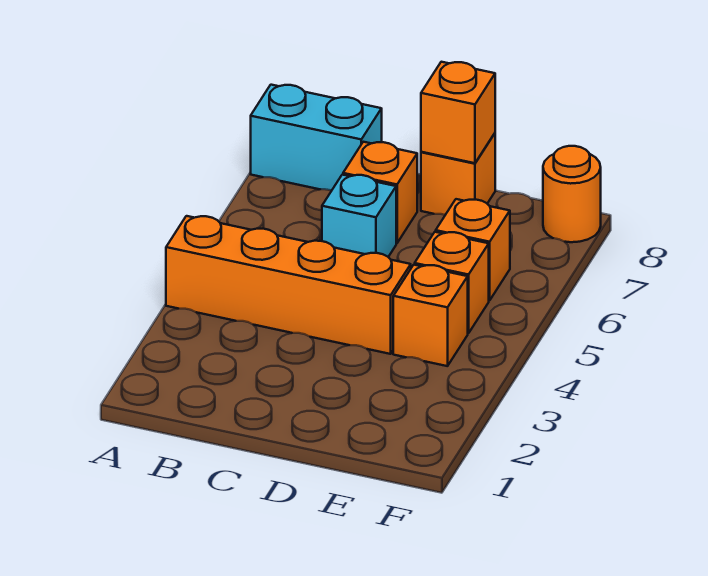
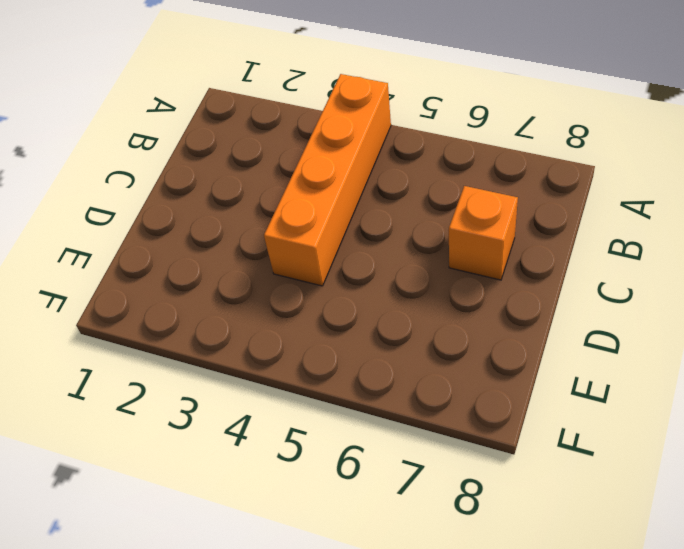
none -> cyan brick A8:B8 level 1
none -> cyan brick C6 level 1

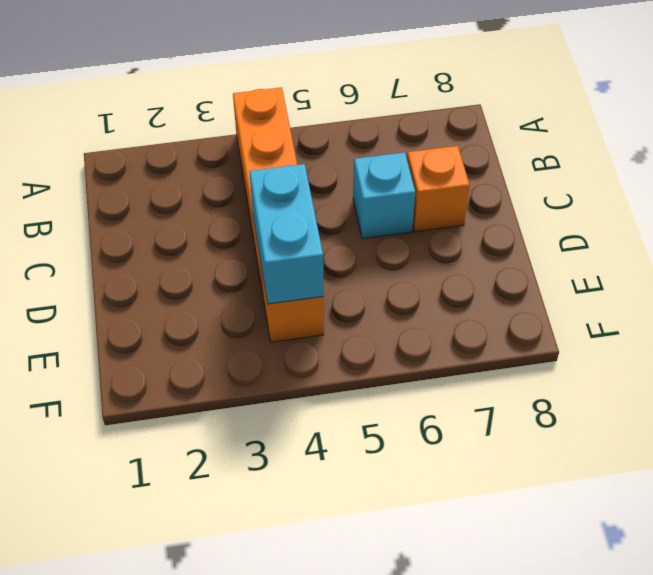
cyan brick D4:E4 level 2 -> cyan brick A8:B8 level 1
none -> orange brick D8 level 1
none -> orange brick E5 level 1

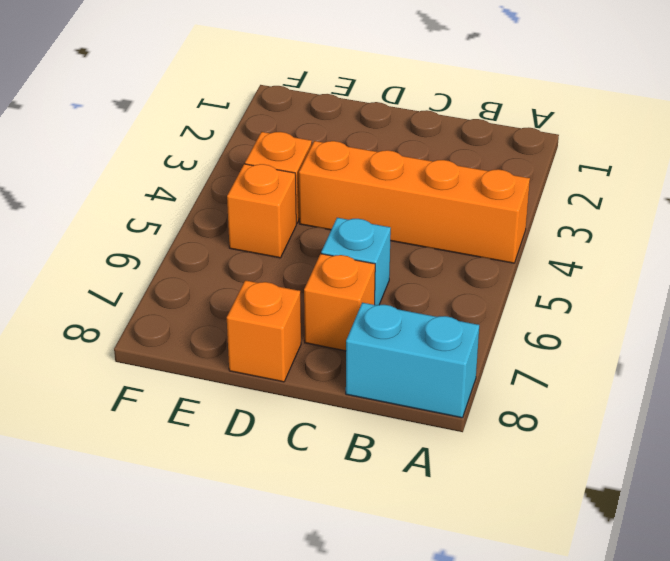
none -> orange brick E6 level 1
none -> orange round brick F8 level 1

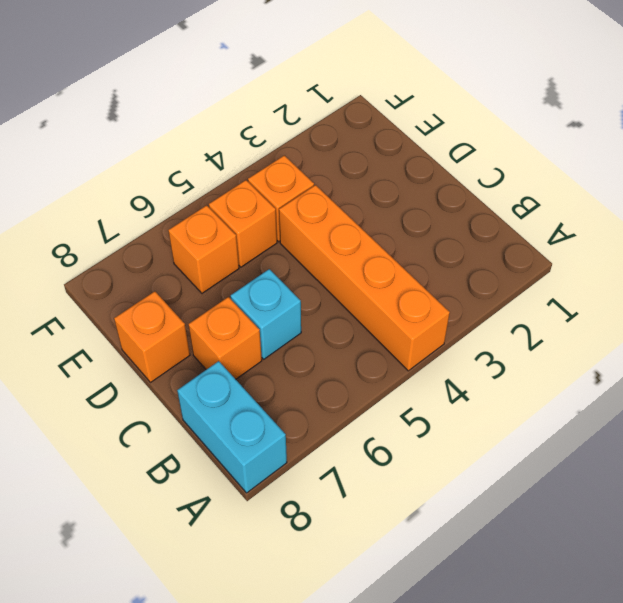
none -> orange round brick F8 level 1
none -> orange brick D8 level 2

